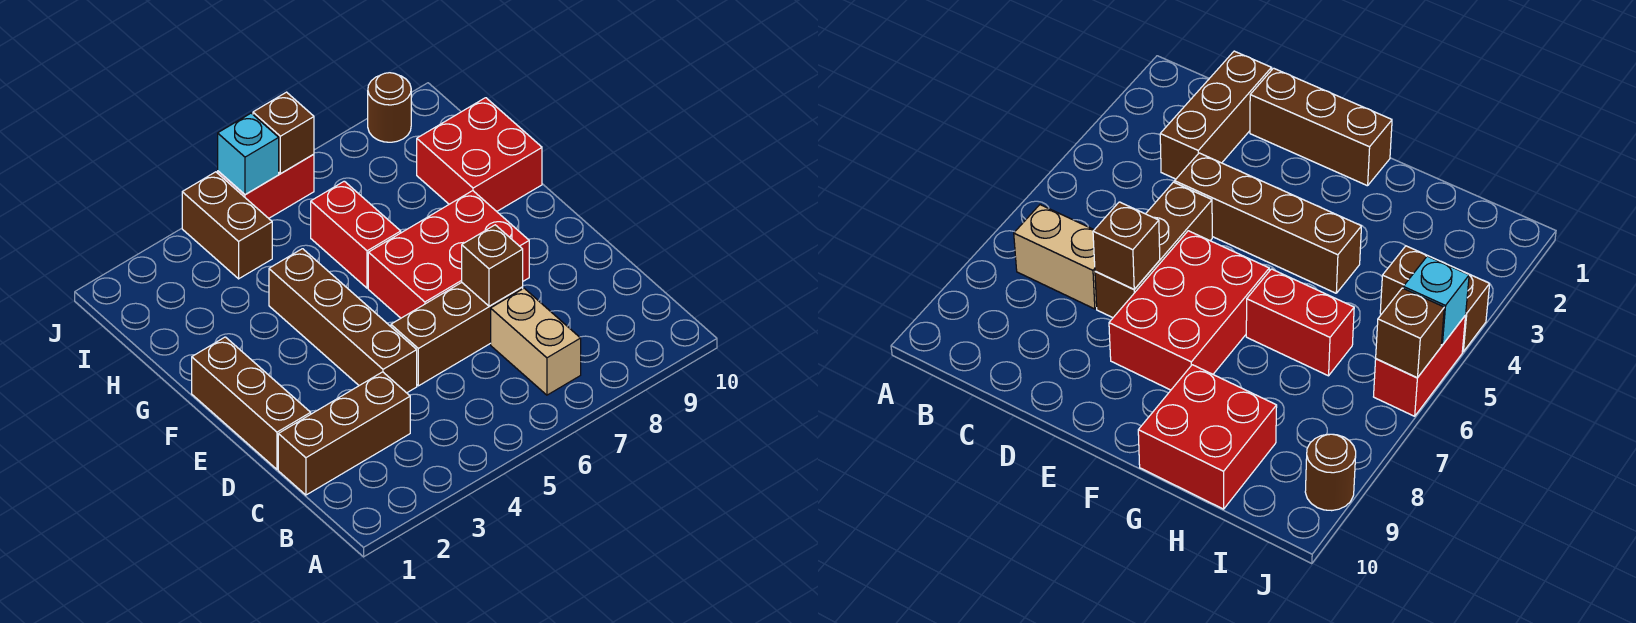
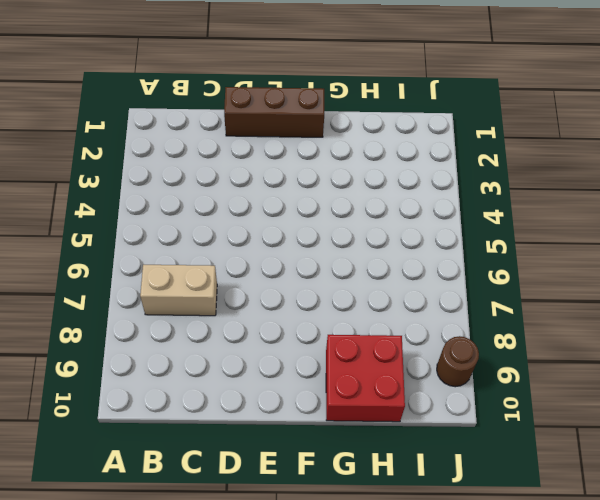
none -> brown brick C1:C3 level 1
none -> brown brick D4:G4 level 1
none -> brown brick D5:D7 level 1

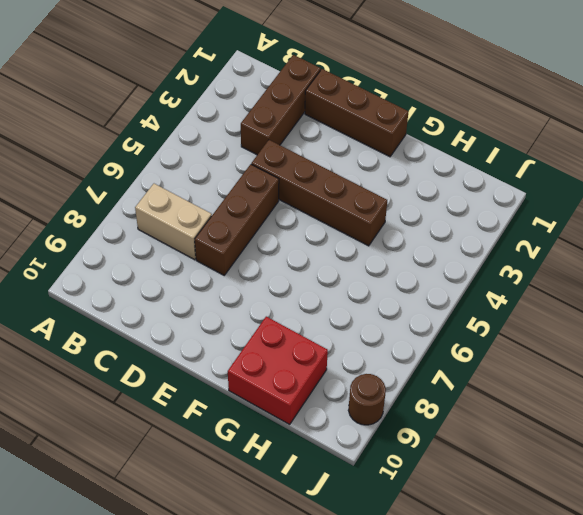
none -> red brick E6:F8 level 1
none -> red brick G6:H6 level 1
none -> brown brick I4:J4 level 1

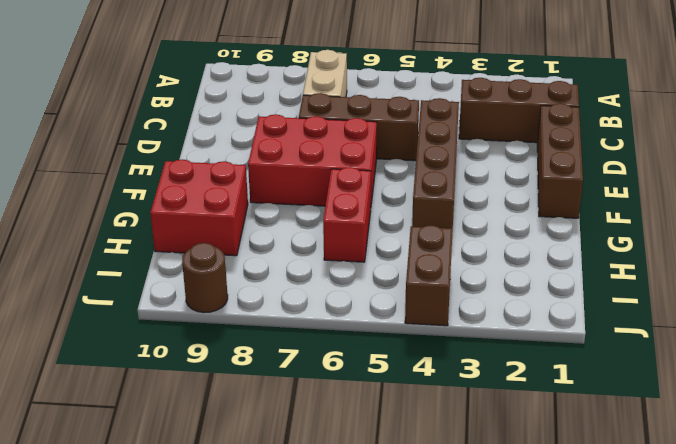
none -> red brick J5:J6 level 1
none -> brown brick D7 level 2
none -> cyan brick J5 level 2

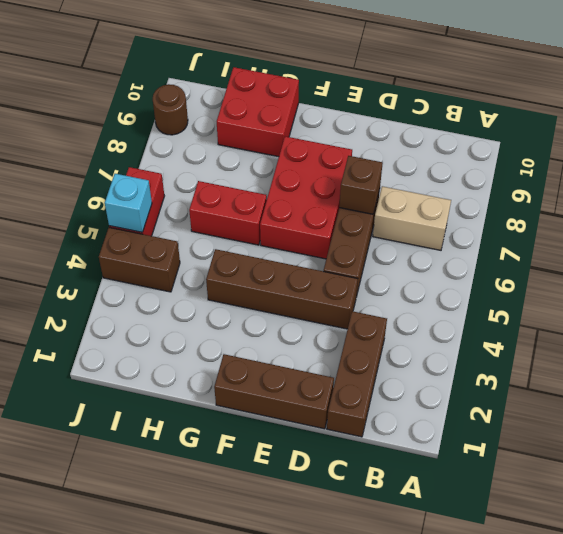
none -> brown brick J6 level 2

